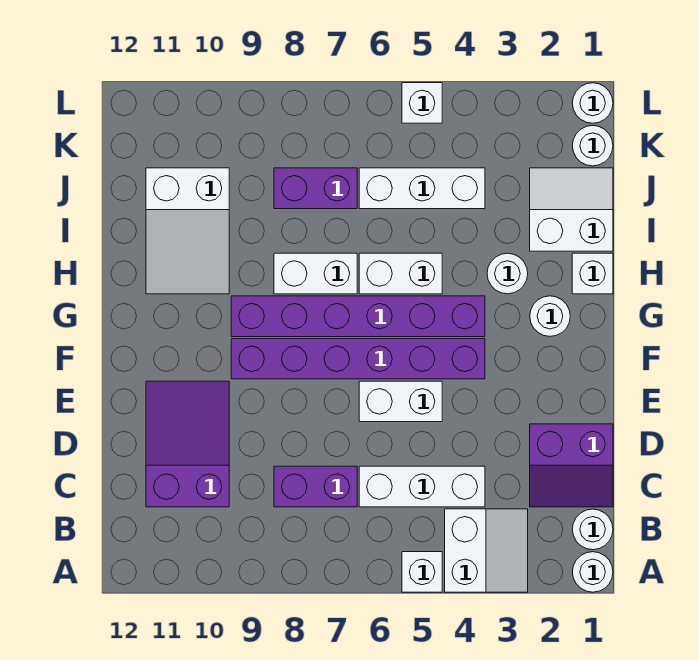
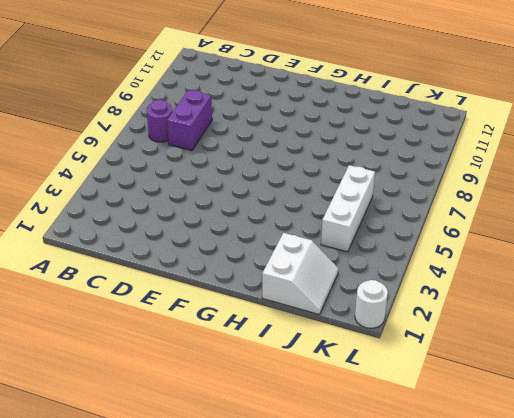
purple round brick B7 level 1 -> none
none -> white round brick A1 level 1
none -> white slope A3:B4 level 1 top 4
none -> white brick A5 level 1

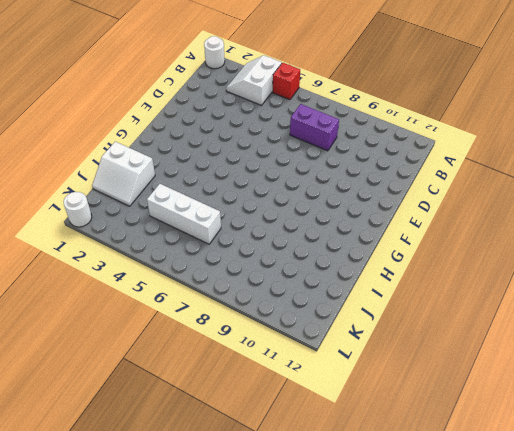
red brick A5 level 1 -> white brick A5 level 1
none -> white round brick B1 level 1
none -> purple slope C1:D2 level 1 top D
none -> white brick C4:C6 level 1

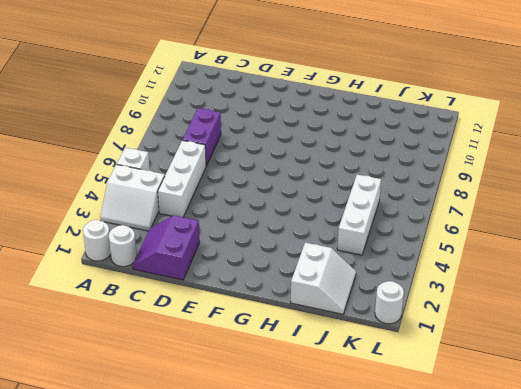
none -> purple slope C10:E11 level 1 top C
none -> white brick E5:E6 level 1
none -> purple brick F4:F9 level 1

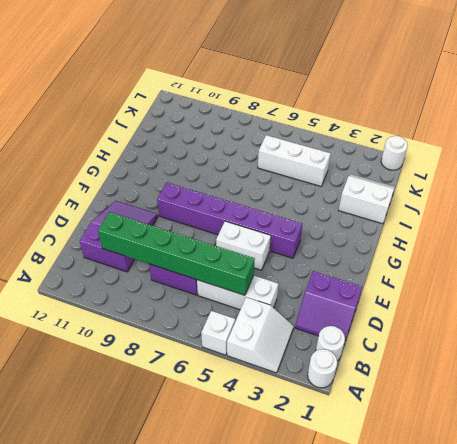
green brick C5:C10 level 2 -> none
none -> white round brick G2 level 1
none -> purple brick G4:G9 level 1
none -> white brick H1 level 1

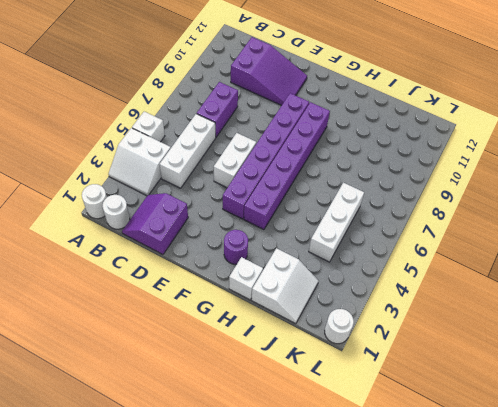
purple round brick G2 level 1 -> white round brick G2 level 1
none -> white round brick H3 level 1
none -> white brick H5:H6 level 1
none -> white brick H7:H8 level 1

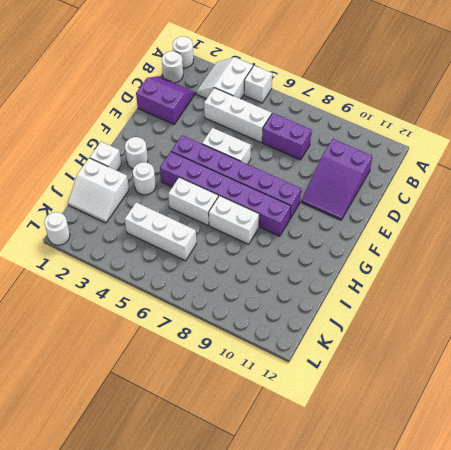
none -> white slope H10:J11 level 1 top J
none -> purple brick J7:J8 level 1
none -> white round brick K1 level 1

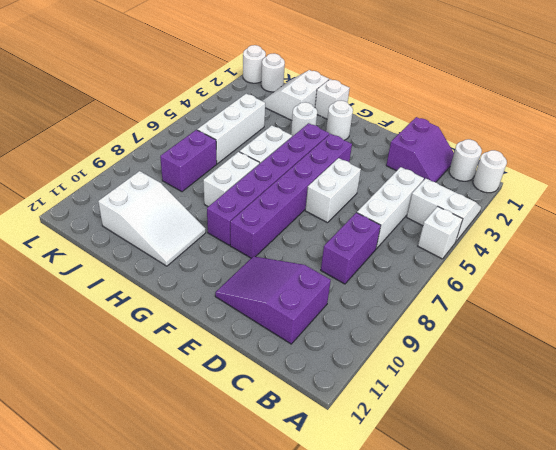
none -> white brick L5 level 1

